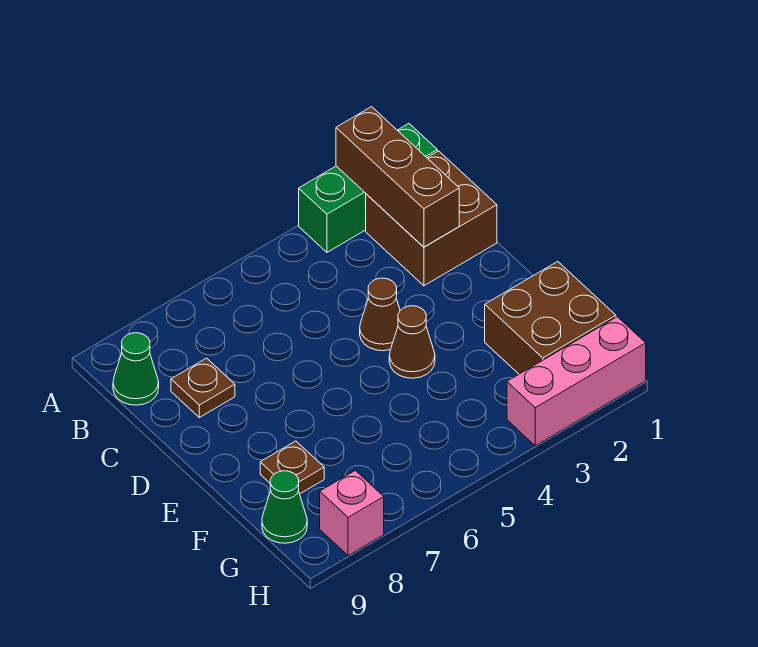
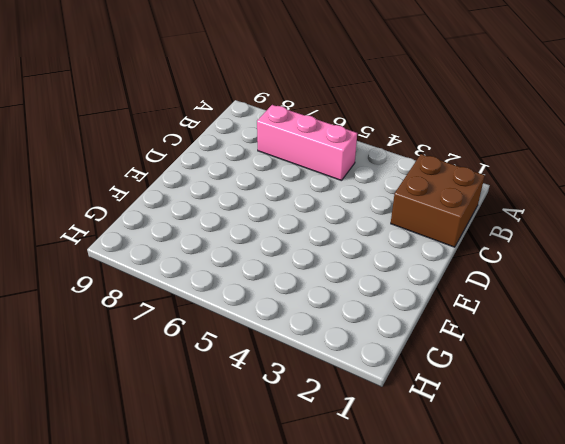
pink brick B5:B7 level 1 -> pink brick H1:H3 level 1
none -> green brick A1:A3 level 1
none -> green cone B9 level 1
none -> brown plate C8 level 1

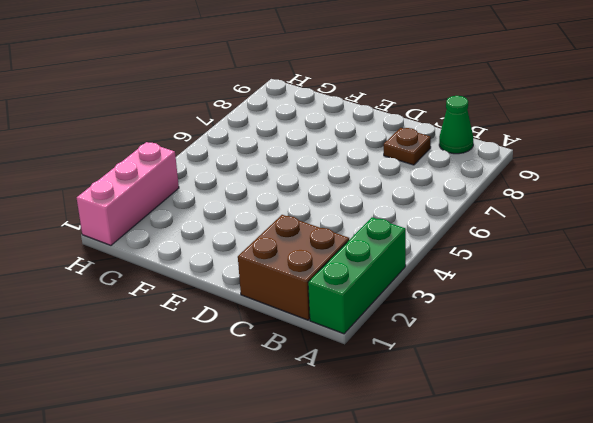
none -> brown cone D4 level 1
none -> brown cone E4 level 1
none -> brown brick F1:G2 level 1

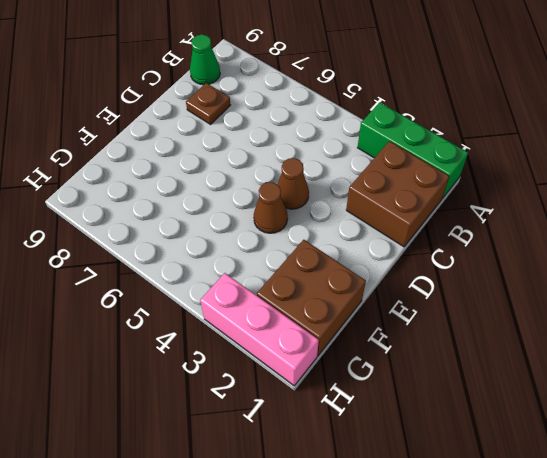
none -> brown plate F8 level 1
none -> green cone G9 level 1
none -> pink brick H8 level 1

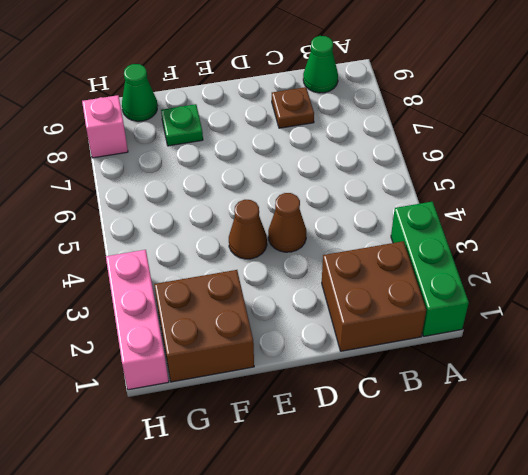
green plate F8 level 1 -> brown plate F8 level 1
none -> brown brick A2:C2 level 2

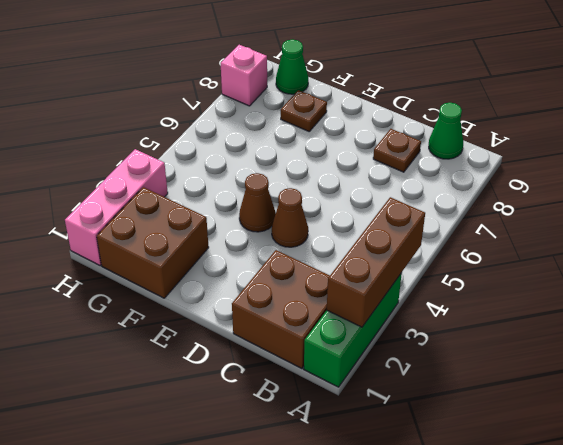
brown brick A2:A4 level 2 -> brown brick A2:C2 level 2

